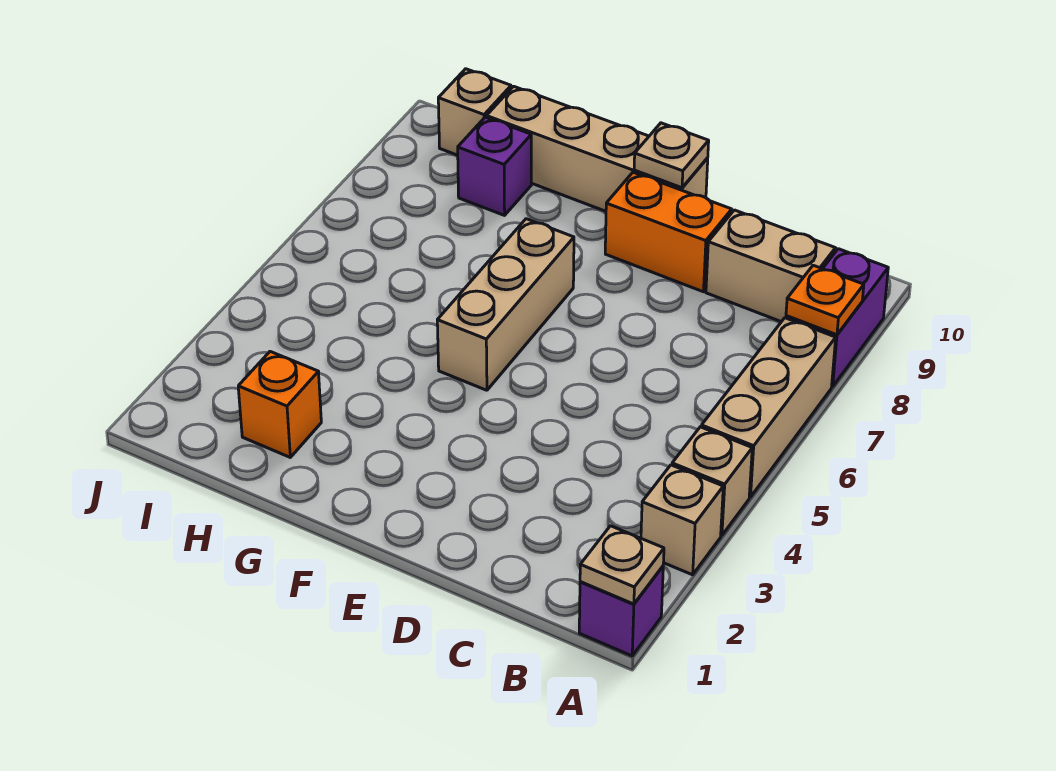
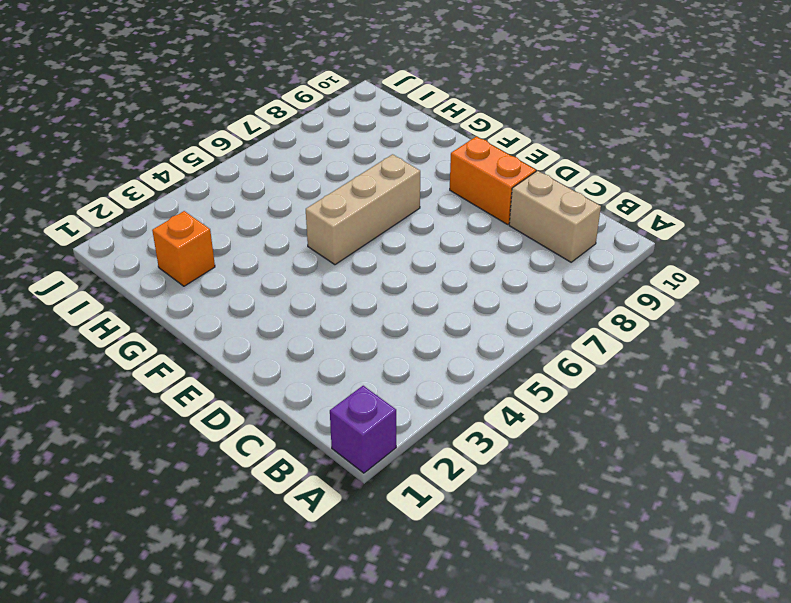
none -> tan brick A3 level 1
none -> tan brick A4 level 1
none -> tan brick A5:A7 level 1

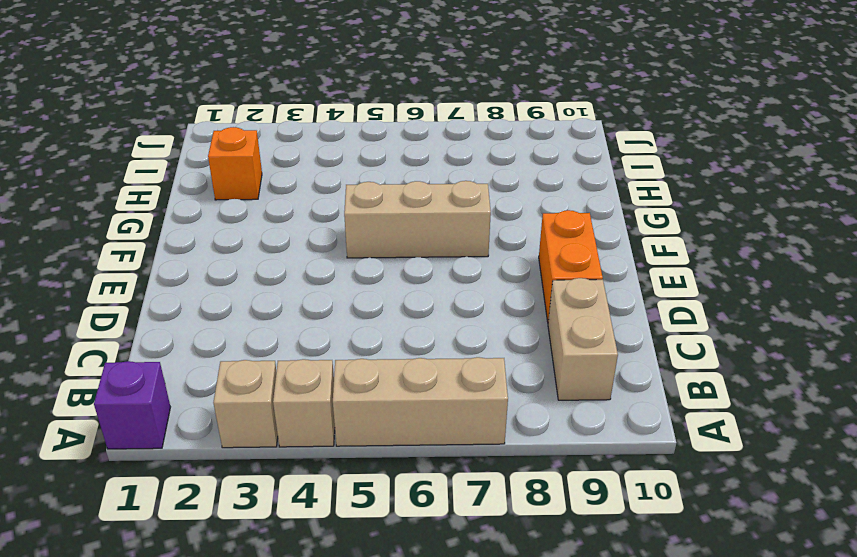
none -> purple brick A8:A9 level 1
none -> tan brick E10:H10 level 1
none -> purple brick H9 level 1

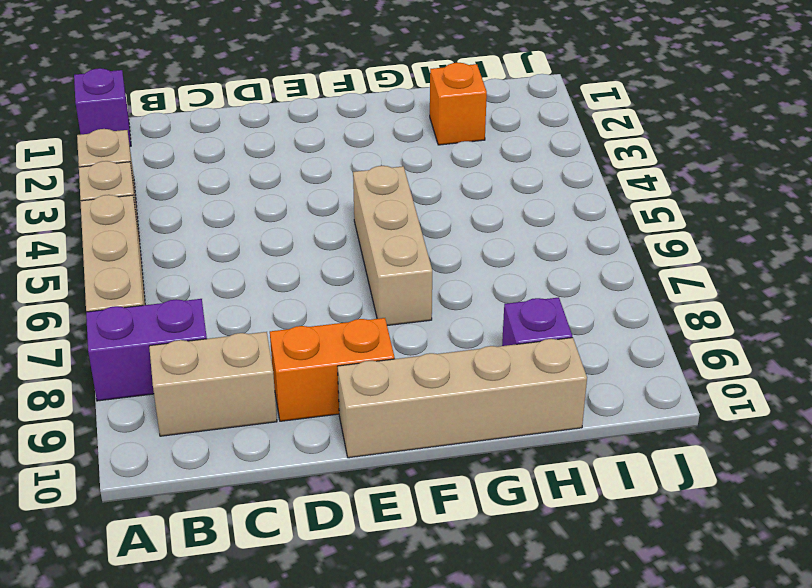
purple brick A8:B8 level 1 -> purple brick A8:A9 level 1
none -> tan brick I10 level 1
none -> tan plate A1 level 2
none -> orange plate A8 level 2

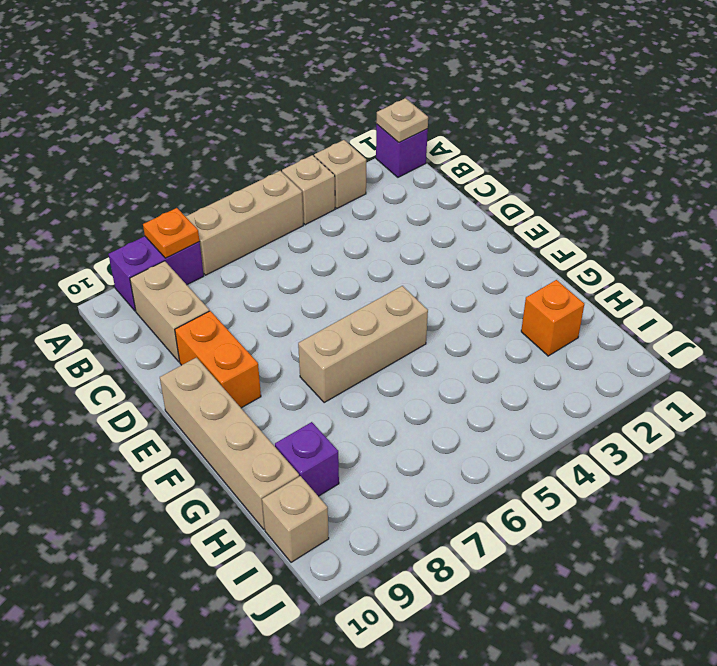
none -> tan plate E10 level 2

